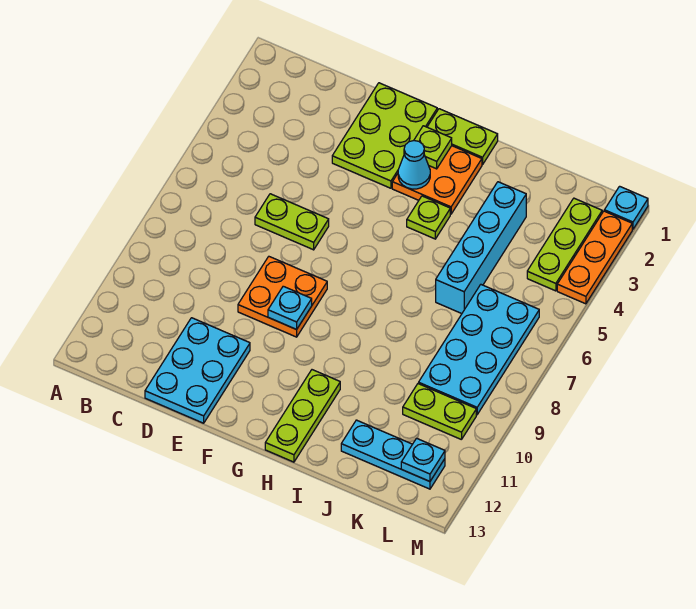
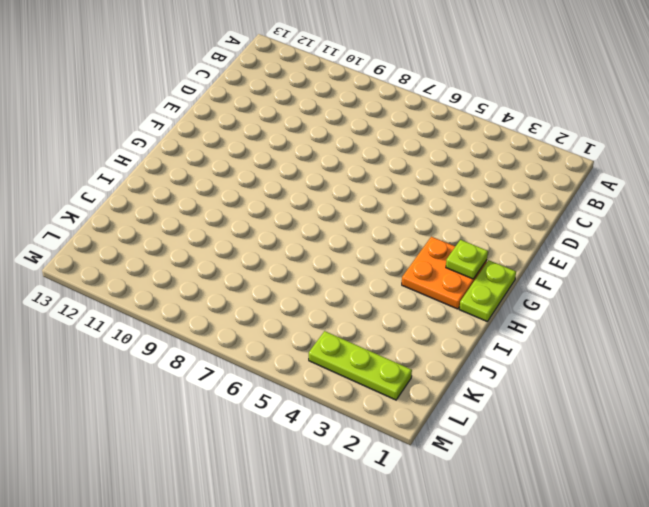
none -> lime plate D6:E6 level 1
none -> cyan plate D11:E13 level 1
none -> lime plate E1:F3 level 1

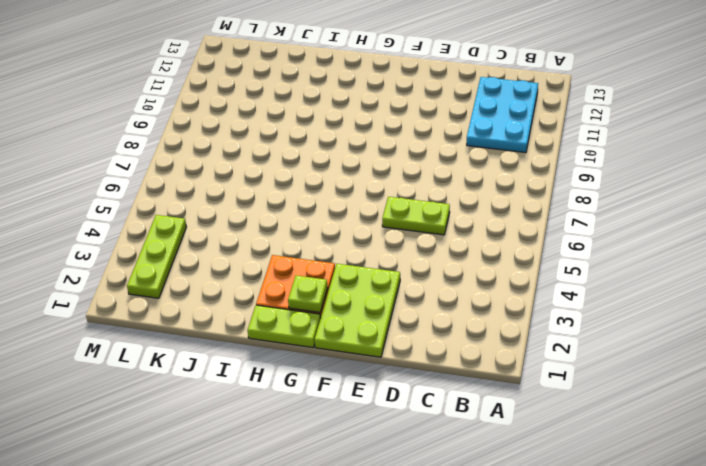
cyan plate B10:C12 level 1 -> cyan plate D11:E13 level 1
none -> orange plate E8:F9 level 1
none -> lime plate H4 level 1
none -> lime plate H11:H13 level 1

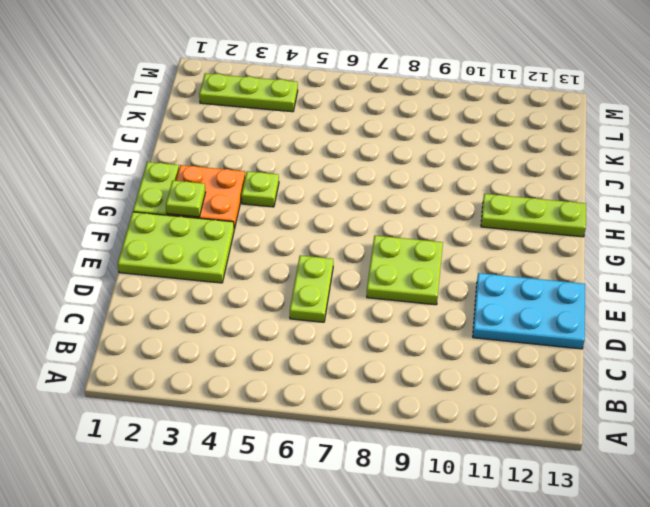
lime plate E8:F9 level 1 -> orange plate E8:F9 level 1
none -> cyan brick J3:J6 level 1
none -> cyan plate J12:L12 level 1
none -> cyan plate K6:L9 level 1

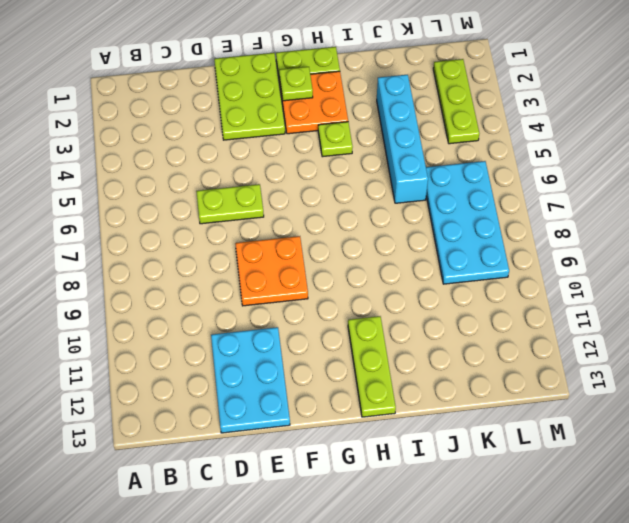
none -> cyan plate J12:L12 level 1
none -> lime plate K10:L10 level 1
none -> cyan plate M1 level 1

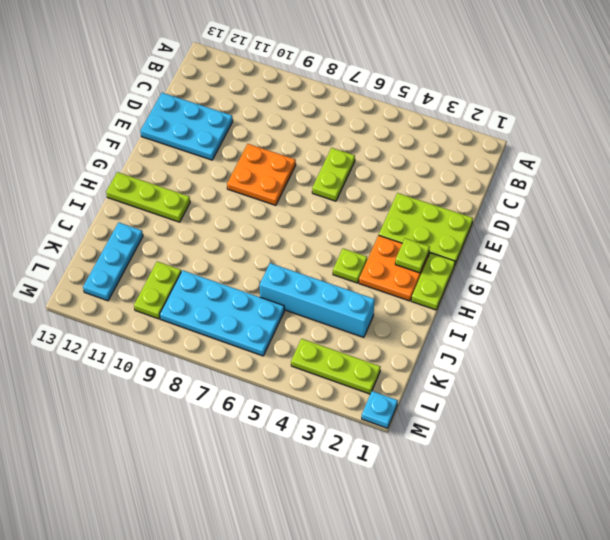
none -> orange plate M2:M4 level 1
none -> cyan plate F9 level 2
none -> cyan cone G3 level 2

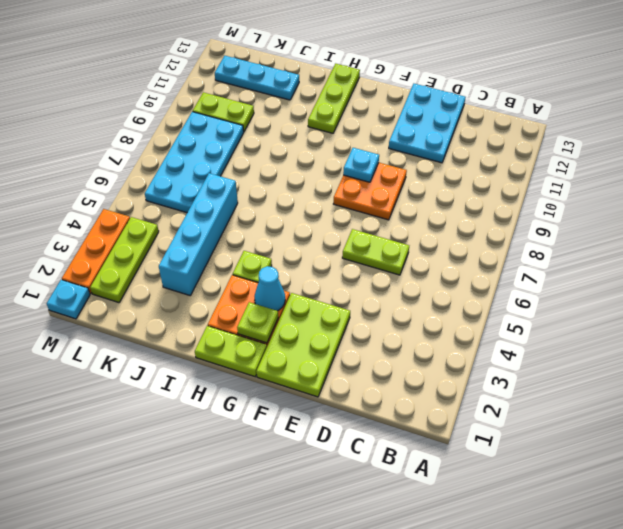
none -> cyan plate L12 level 2

